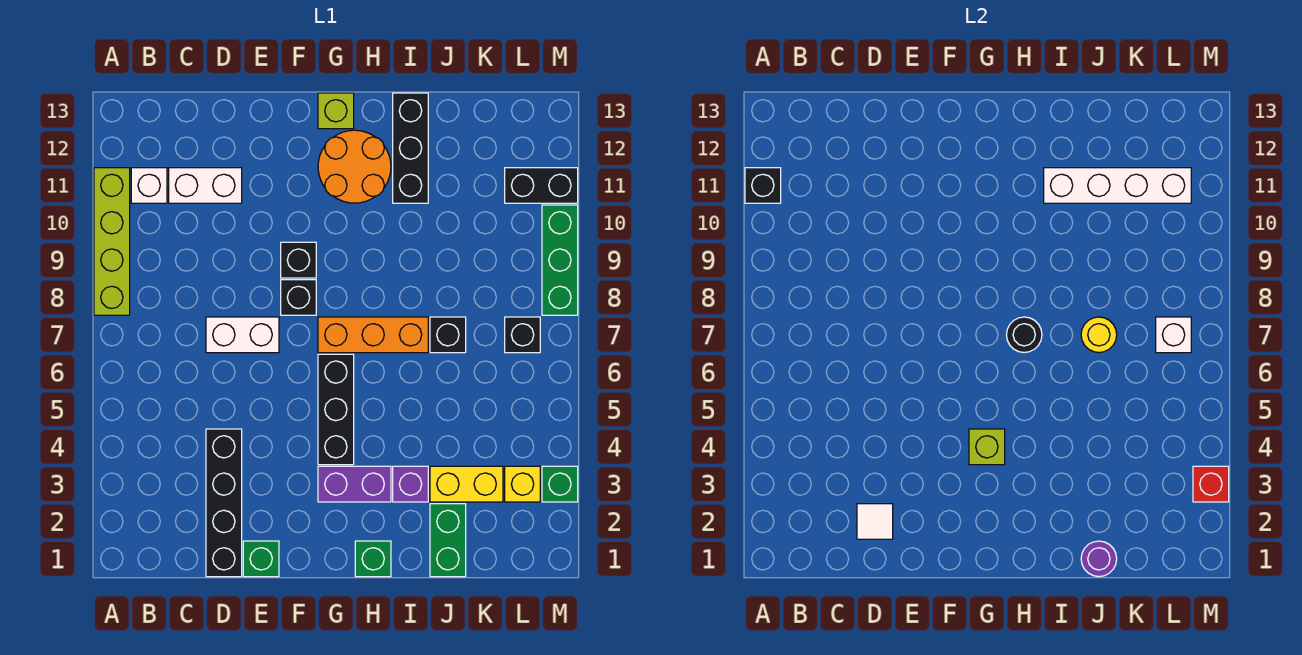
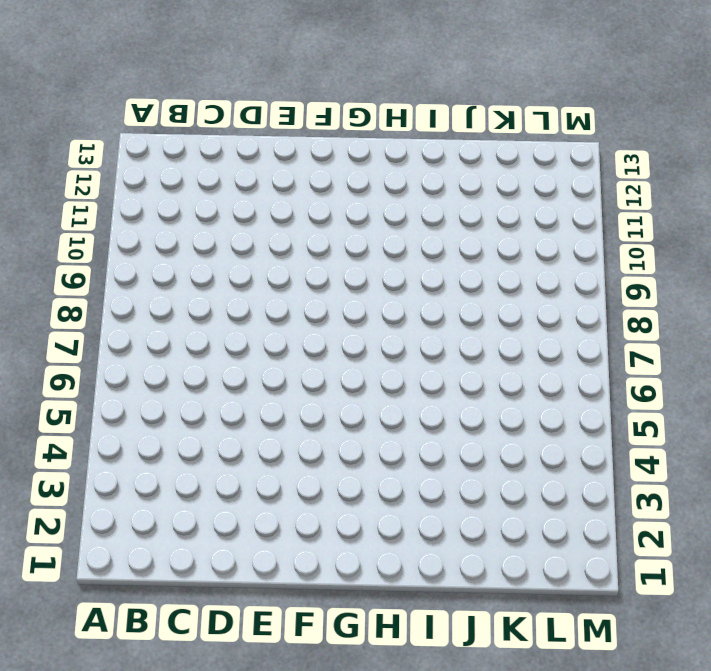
none -> lime brick A8:A11 level 1
none -> white brick B11 level 1
none -> white brick C11:D11 level 1
none -> black brick D1:D4 level 1

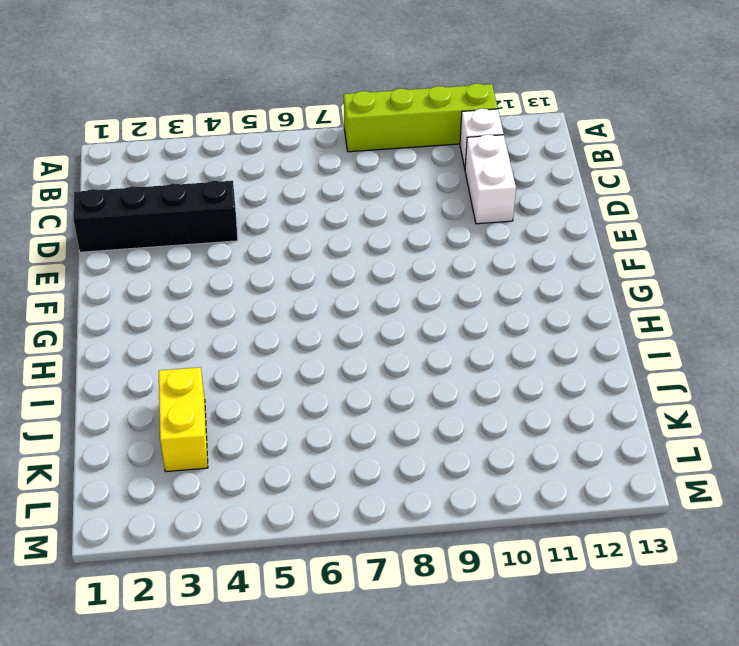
none -> white brick D7:E7 level 1
none -> green brick E1 level 1
none -> black brick F8 level 1
none -> black brick F9 level 1

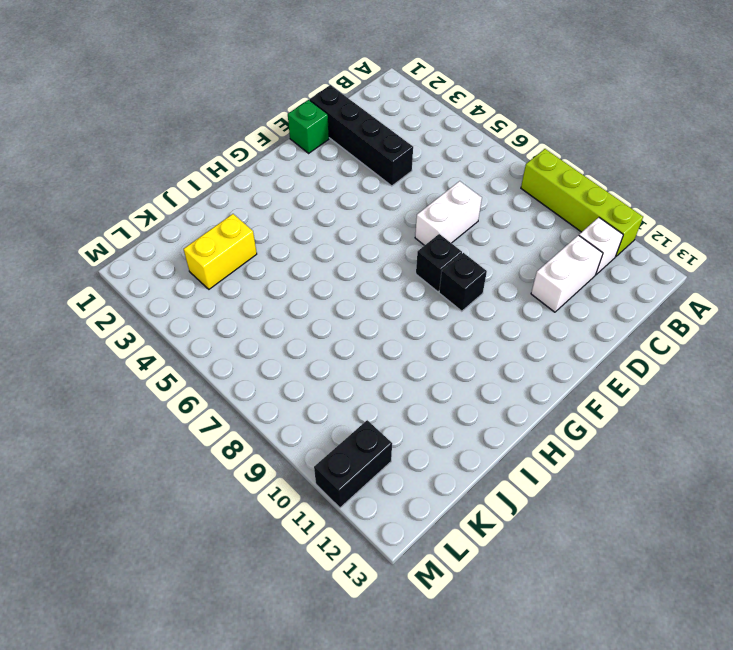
none -> purple brick G3:H3 level 1
none -> black brick G4:G6 level 1
none -> orange brick G7:I7 level 1
none -> orange round brick G11:H12 level 1

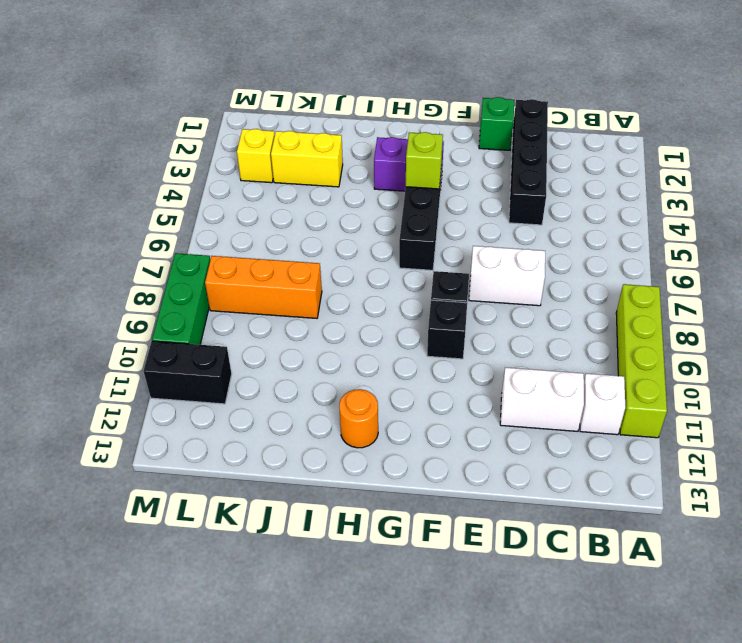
orange round brick H12 level 1 -> orange round brick G11:H12 level 1
orange brick J8:L8 level 1 -> orange brick G7:I7 level 1
none -> lime brick G13 level 1
none -> green brick H1 level 1
none -> purple brick I3 level 1
none -> black brick I11:I13 level 1

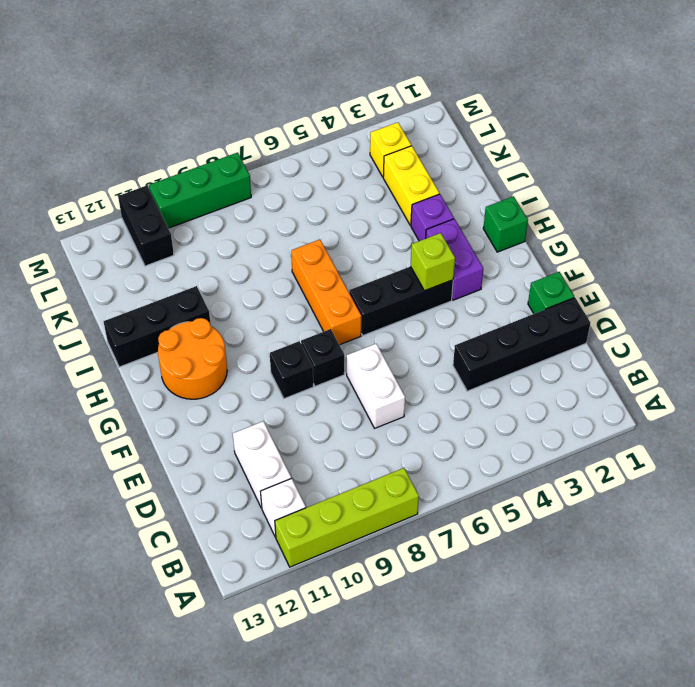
none -> lime brick G13 level 1
none -> green brick J1:J2 level 1
none -> black brick J7 level 1
none -> black brick L7 level 1

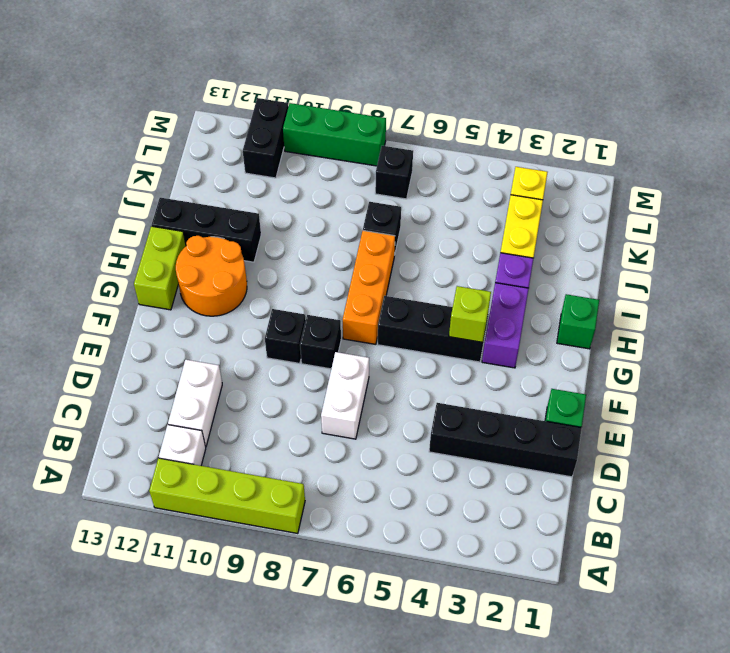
lime brick G13:H13 level 1 -> lime brick G13 level 1
none -> green brick J1:J2 level 1
none -> green brick M3 level 1
none -> black brick A11 level 2
none -> white tile D2 level 2

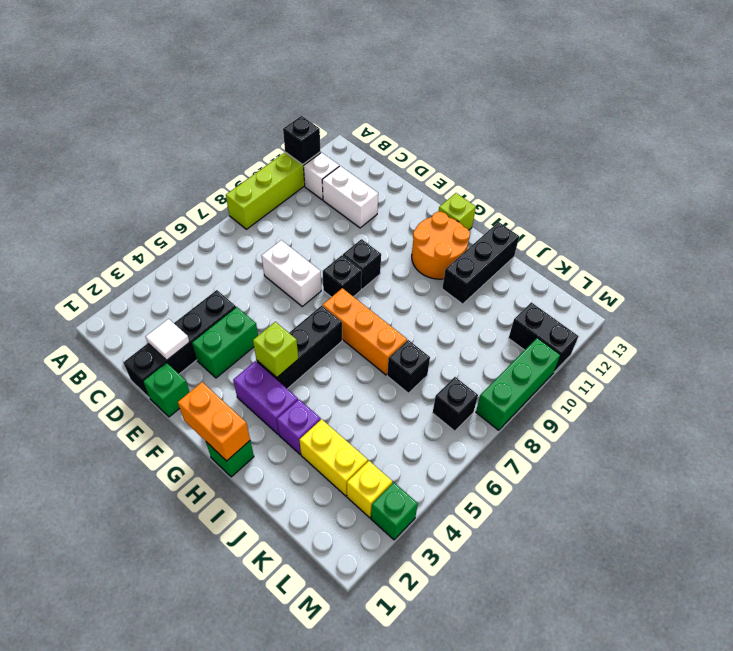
green brick E3:E4 level 1 -> green brick J1:J2 level 1
orange brick G1:H1 level 2 -> none
none -> black round brick H7 level 2
none -> white brick I11:L11 level 2
none -> purple round brick J1 level 2
none -> yellow round brick J7 level 2

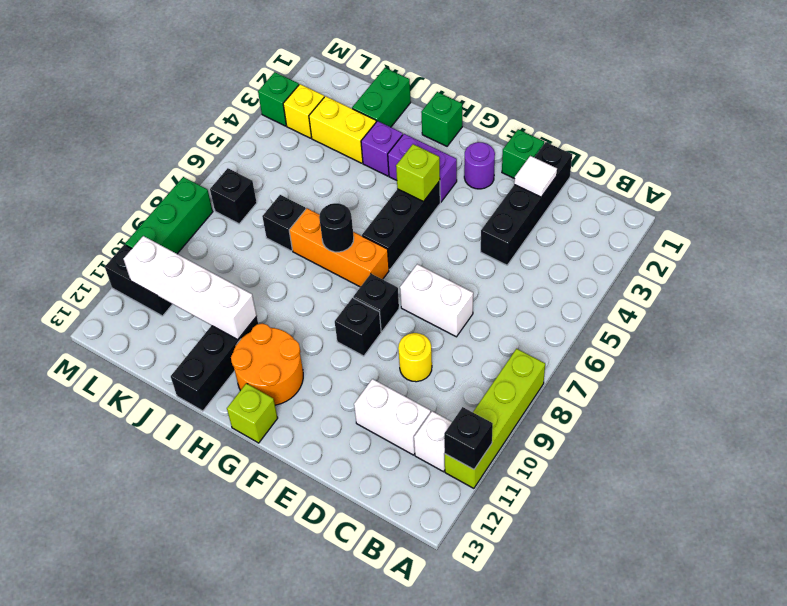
yellow round brick D9 level 1 -> yellow round brick J7 level 2
purple round brick F2 level 1 -> purple round brick J1 level 2
none -> white brick L7 level 2
none -> red brick M3 level 2

